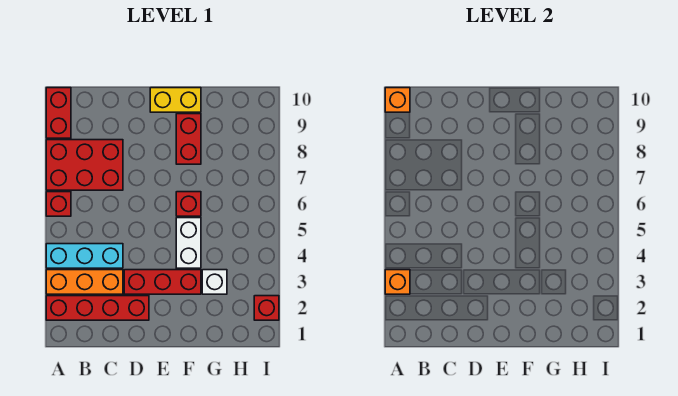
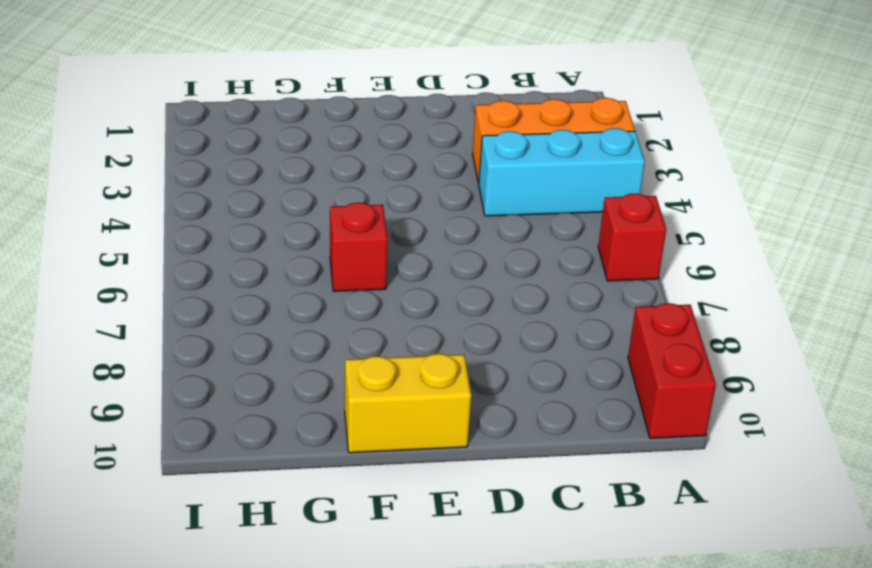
none -> red brick A2:D2 level 1
none -> red brick A7:C8 level 1
none -> red brick D3:F3 level 1

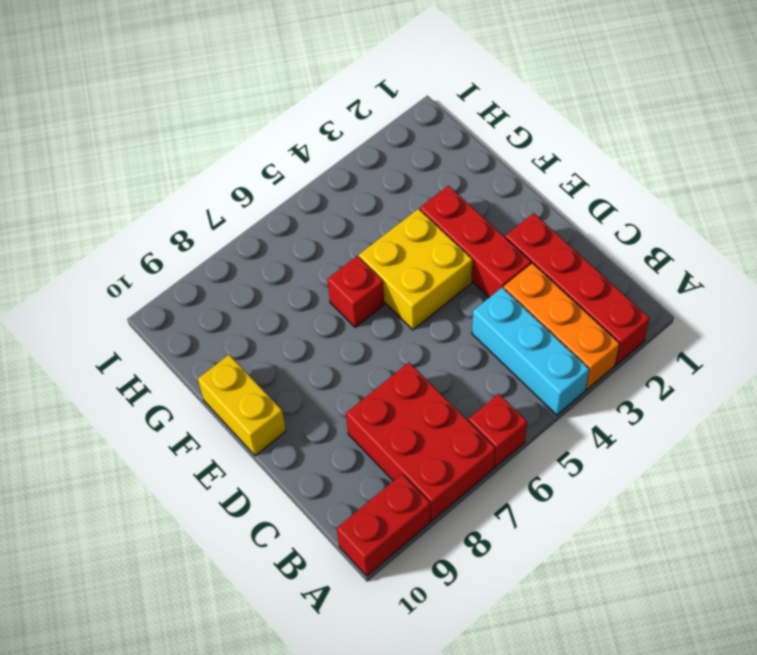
yellow brick E4:F5 level 1 -> white brick F4:F5 level 1
none -> red brick F8:F9 level 1
none -> white brick G3 level 1
none -> red brick I2 level 1

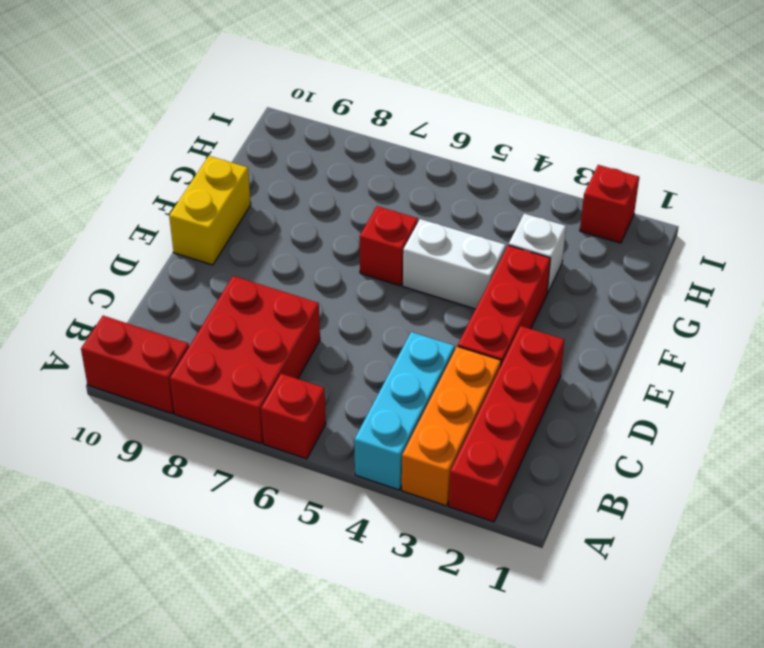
none -> red brick F8:F9 level 1
none -> orange brick A3 level 2
none -> orange brick A10 level 2

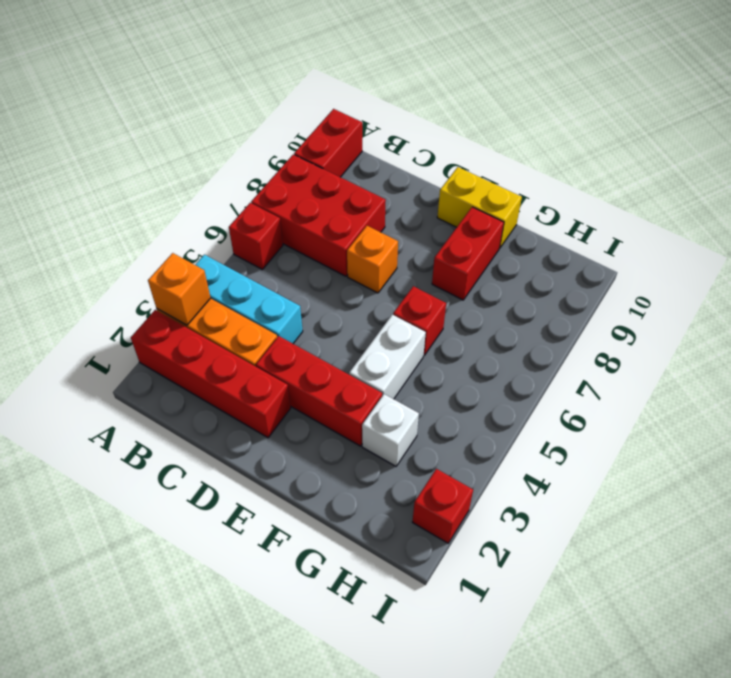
orange brick D7 level 1 -> orange brick A10 level 2

